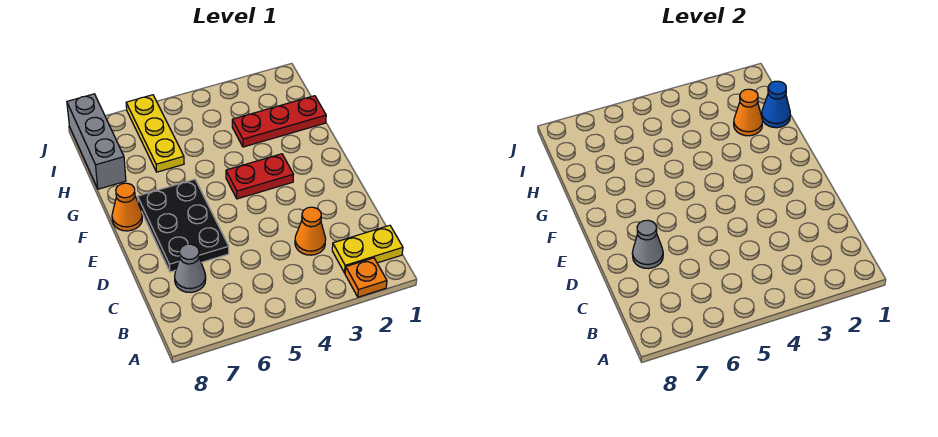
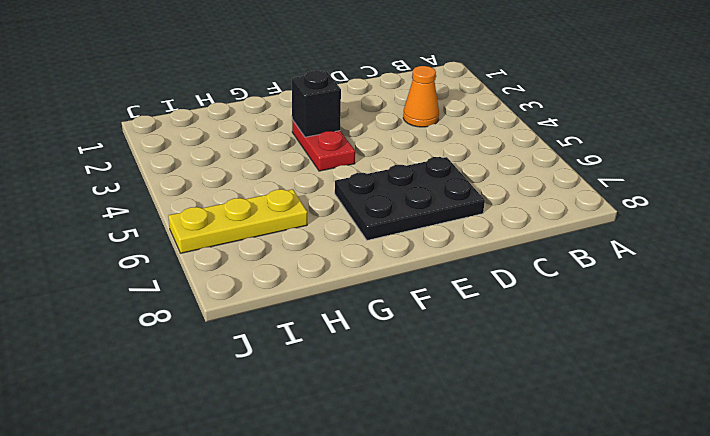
black brick F3 level 2 -> none
none -> orange plate A2 level 1
none -> yellow plate B1:B2 level 1
none -> grey cone C7 level 1

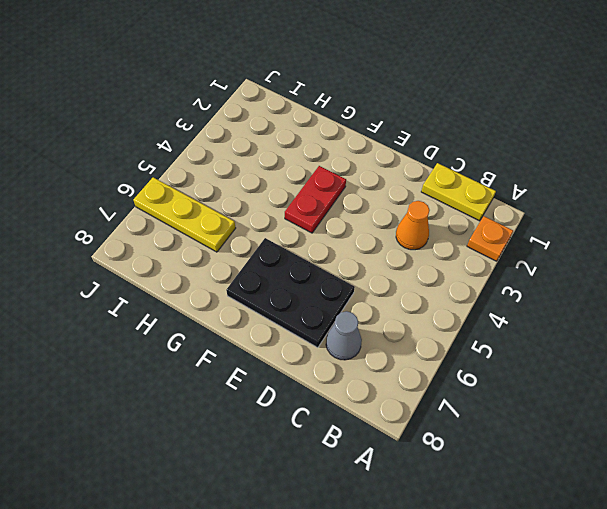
yellow plate B1:C1 level 1 -> yellow plate B1:B2 level 1
none -> orange cone F8 level 1
none -> red plate H1:H3 level 1
none -> grey brick H8:J8 level 1

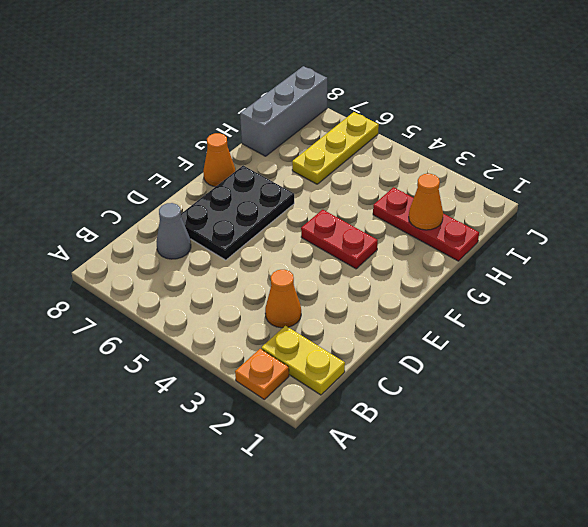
none -> grey cone D7 level 2
none -> blue cone H1 level 2

